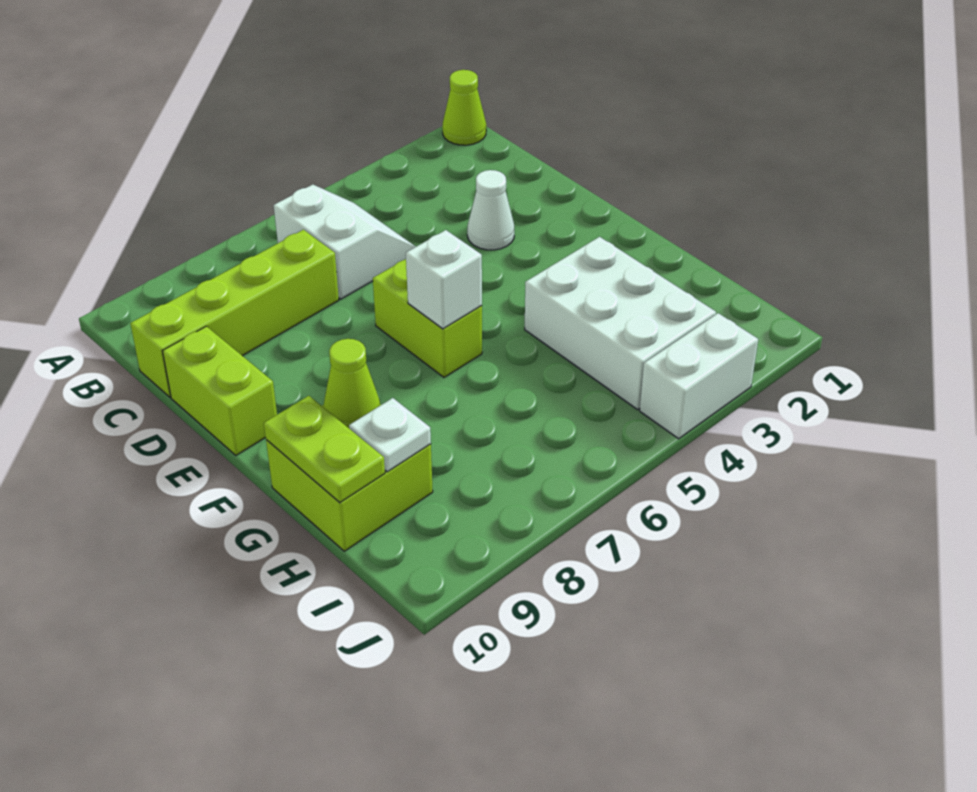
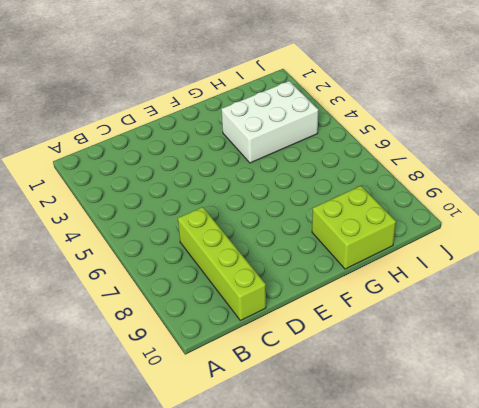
none -> lime cone A1 level 1
none -> white slope B5:C6 level 1 top 6
none -> white cone D3 level 1

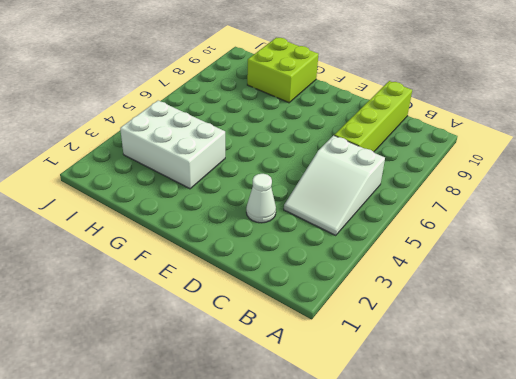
white slope B4:C6 level 1 top 6 -> white slope B5:C6 level 1 top 6
none -> lime cone A1 level 1
none -> lime brick D10:E10 level 1
none -> lime brick E6:F6 level 1

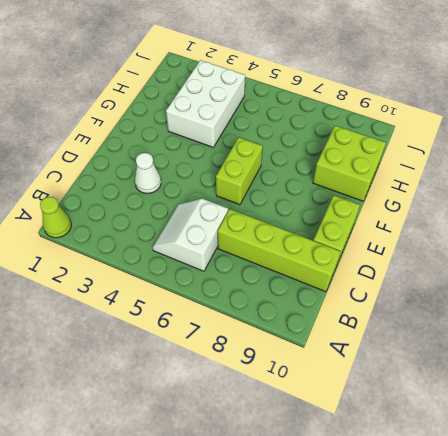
none -> white brick J3:J4 level 1
none -> white brick F6 level 2
none -> lime cone G9 level 2

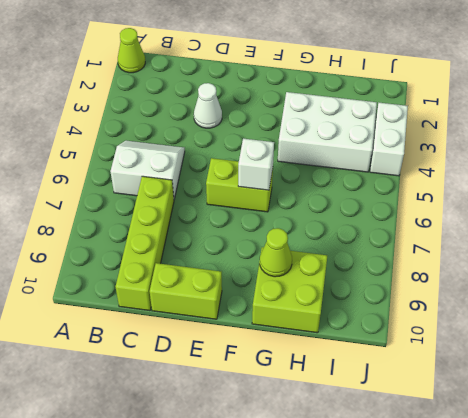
none -> lime plate G10:H10 level 2
none -> white plate H9 level 2

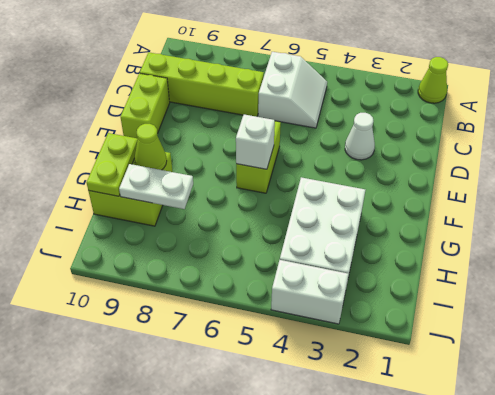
white plate H8:H9 level 2 -> white plate H9 level 2

